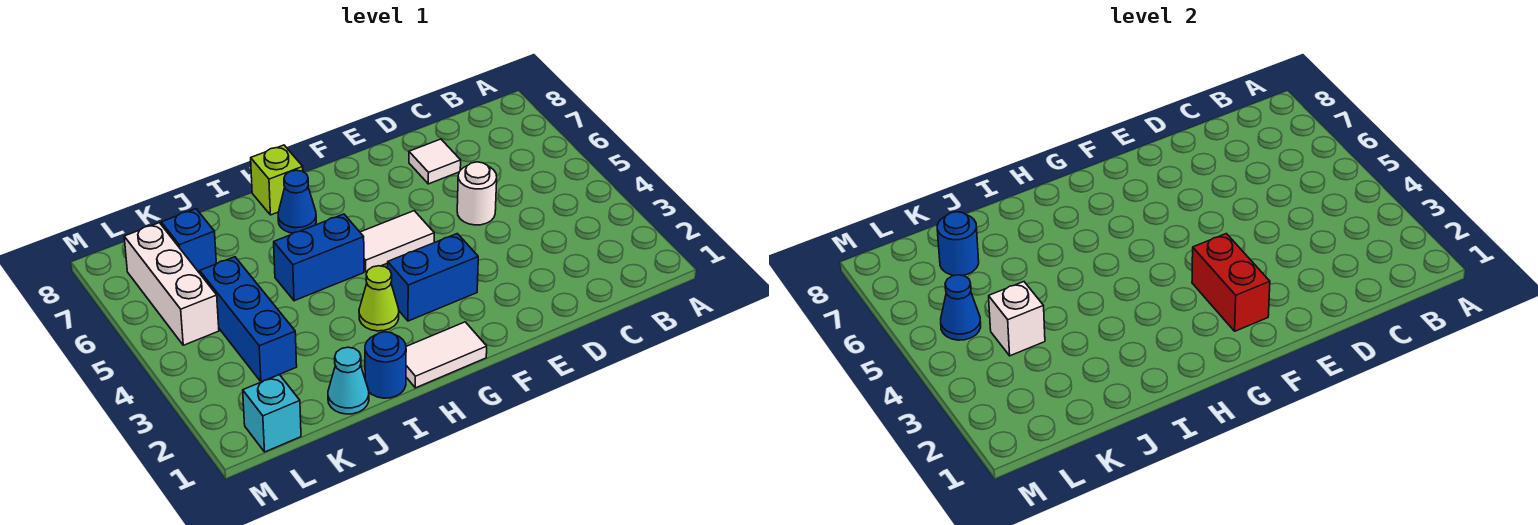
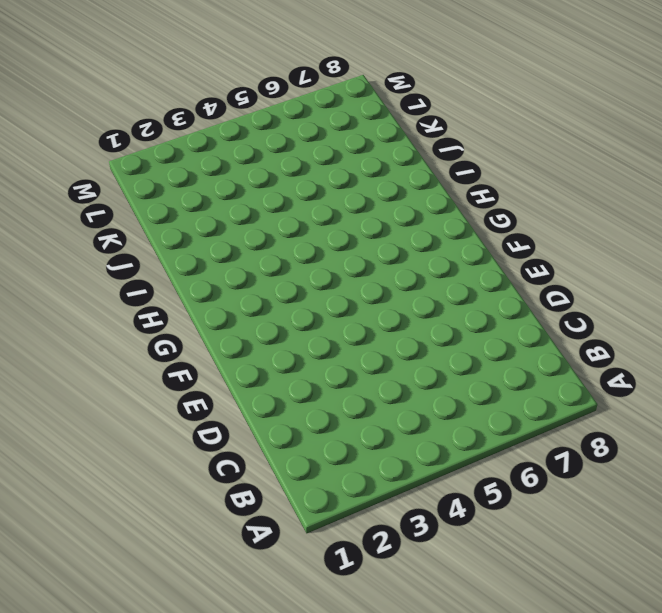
none -> white round brick D5 level 1
none -> white tile D7 level 1
none -> blue brick F3:G3 level 1

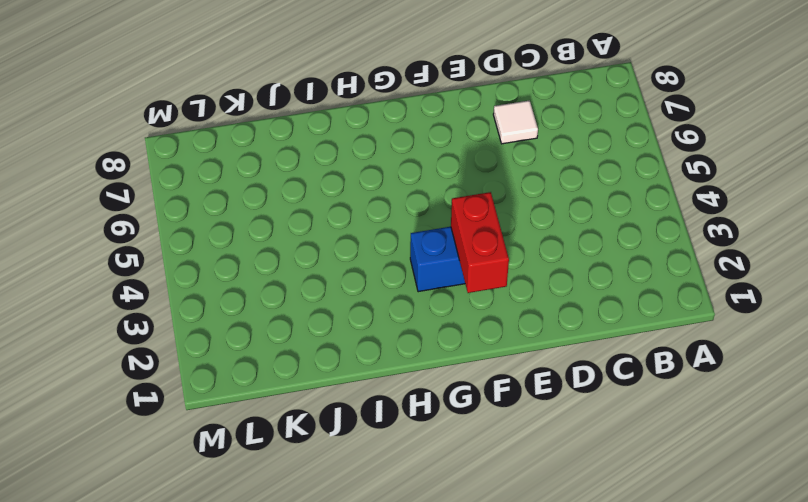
none -> white round brick D5 level 1
none -> white tile F5:G5 level 1
none -> white tile G1:H1 level 1

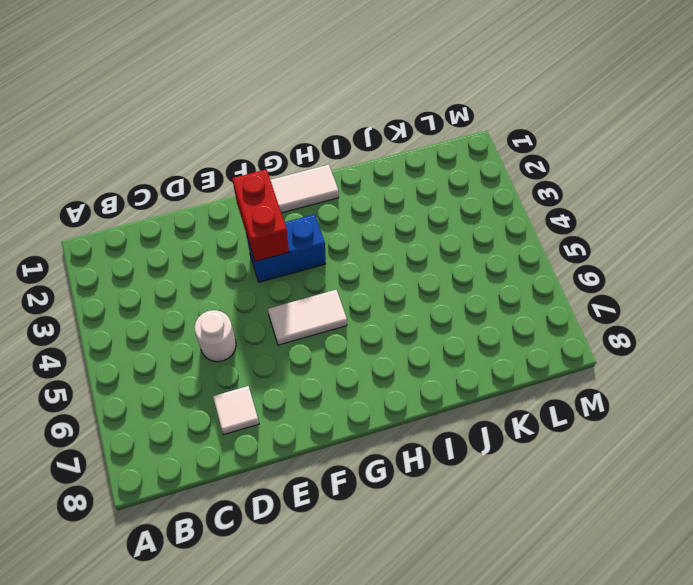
none -> lime cone H3 level 1
none -> blue brick H5:I5 level 1
none -> blue cone H7 level 1

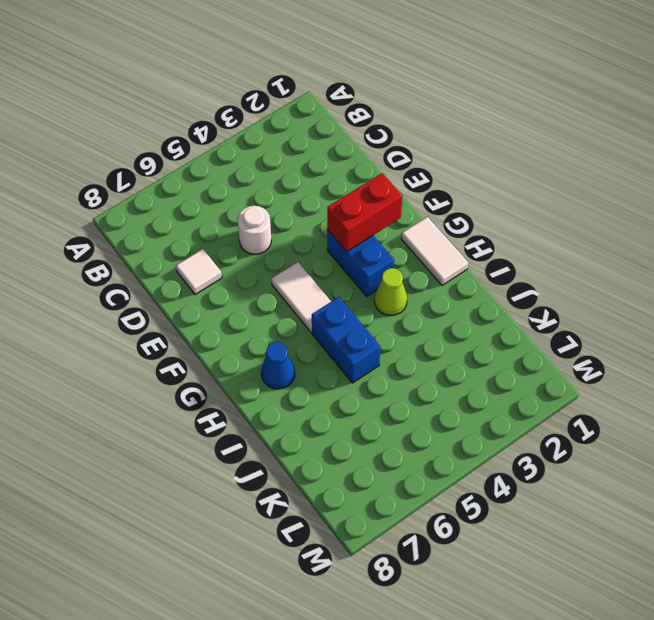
none -> lime brick H8 level 1
none -> blue round brick I1 level 1
none -> cyan cone J1 level 1

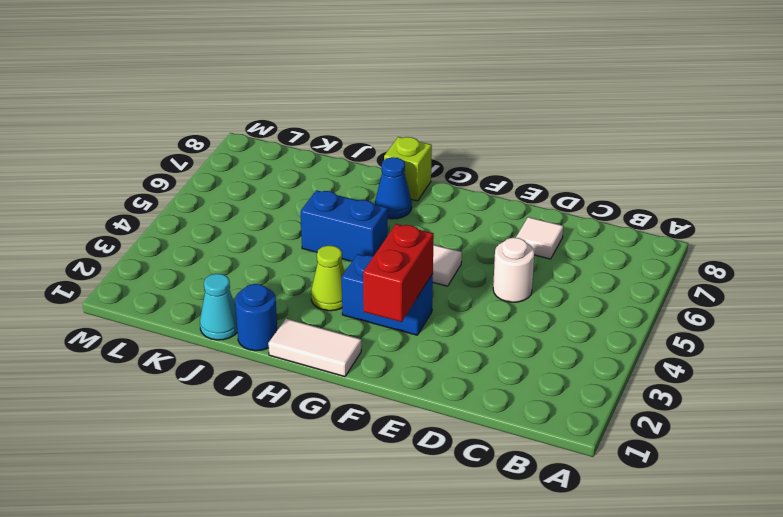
none -> blue brick K3:K5 level 1
none -> blue brick K7 level 1
none -> cyan brick L1 level 1

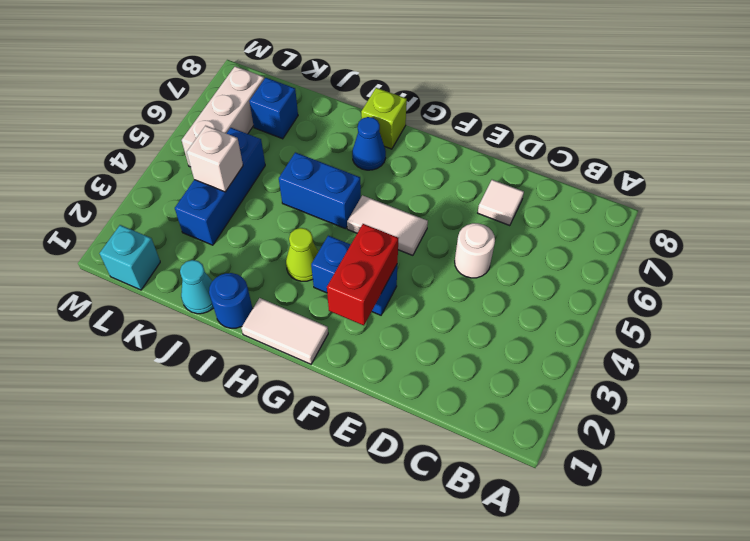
none -> blue round brick K7 level 2
none -> blue cone L5 level 2

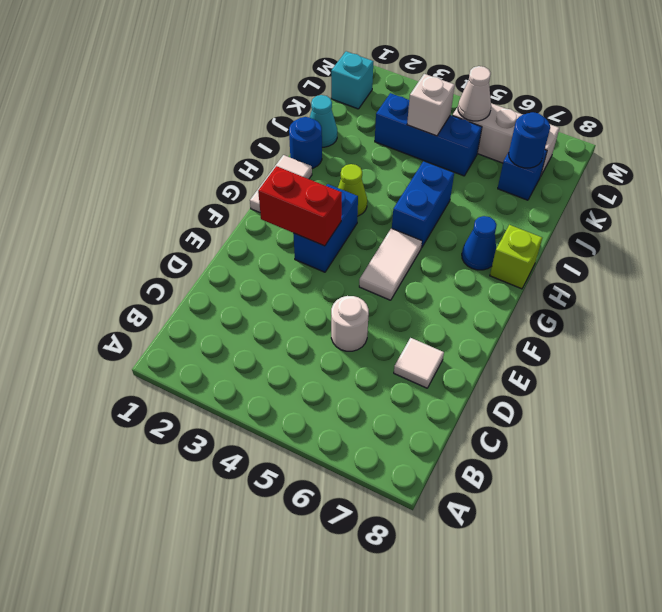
white cone L5 level 2 -> blue cone L5 level 2

